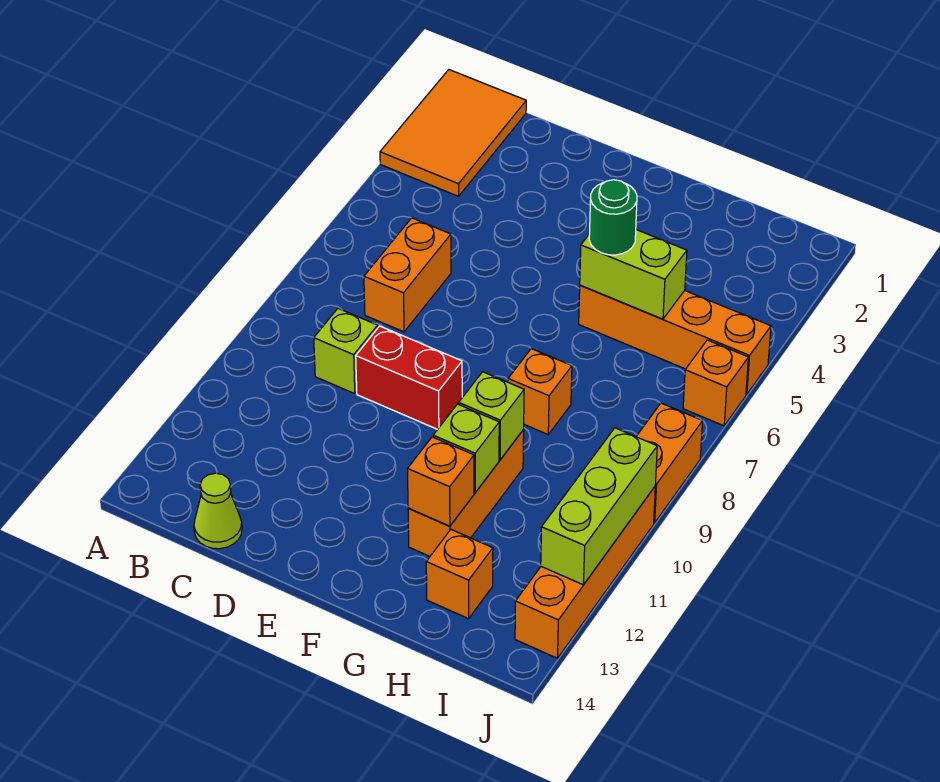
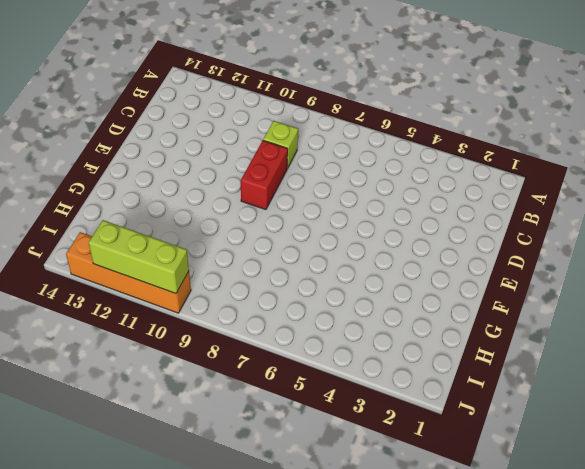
none -> orange tile A1:B3 level 1
none -> orange brick C6:C7 level 1
none -> lime cone C14 level 1

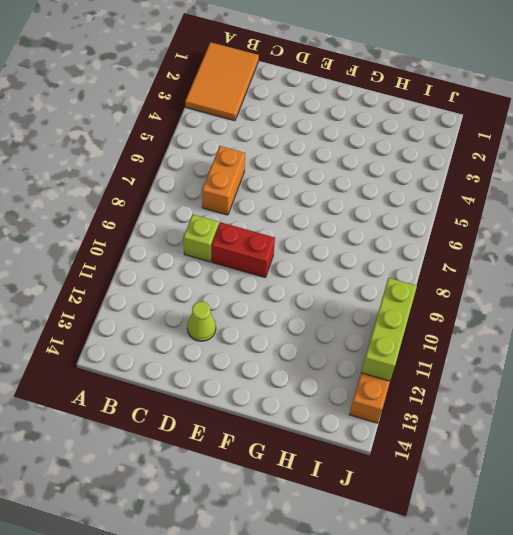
lime cone D12 level 1 -> lime cone C14 level 1
none -> orange brick G5:J5 level 1
none -> orange brick G8 level 1
none -> orange brick G10:G12 level 1

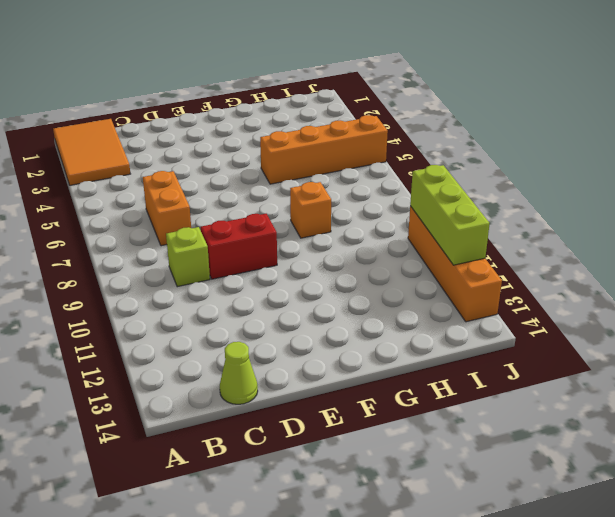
none -> orange brick G10:G12 level 1
none -> orange brick H13 level 1
none -> orange brick J6 level 1

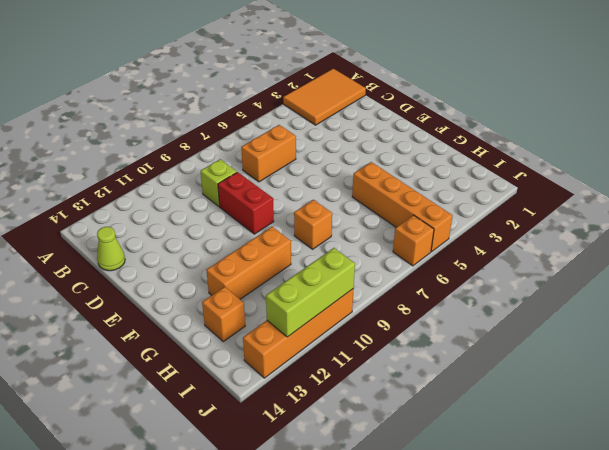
none -> orange brick J8:J9 level 1
none -> lime brick G5:H5 level 2
none -> lime brick G10 level 2

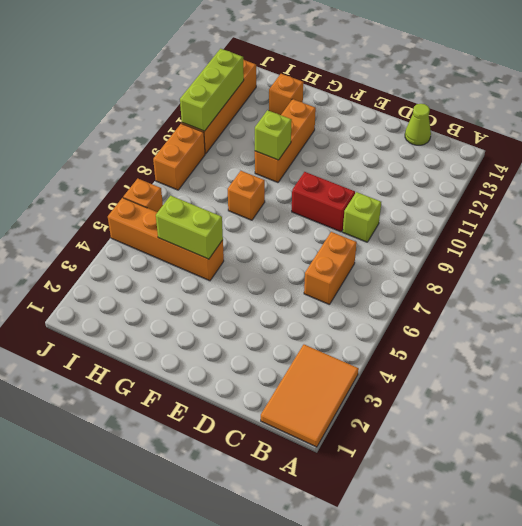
none -> lime brick G11 level 2
none -> orange brick G12 level 2
none -> green round brick G5 level 3

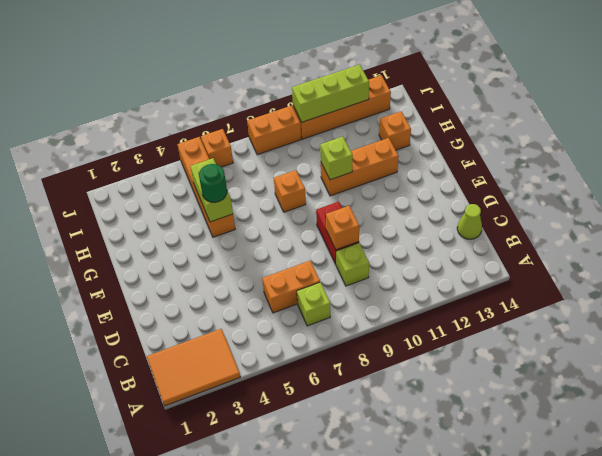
lime brick B7 level 1 -> lime brick G11 level 2
orange brick D9 level 2 -> orange brick G12 level 2

